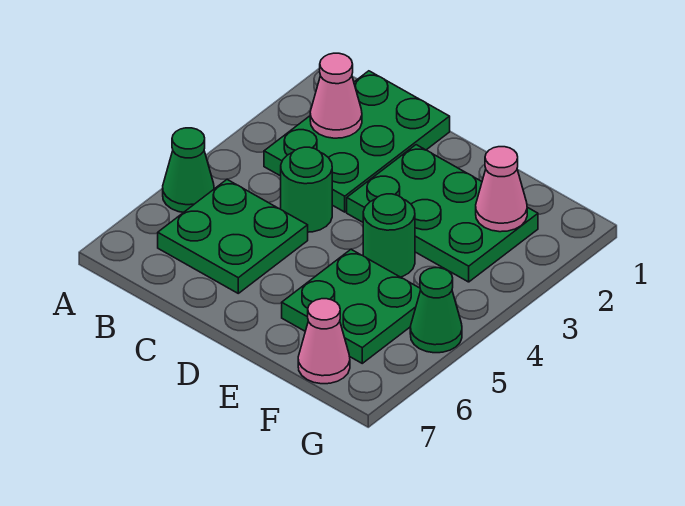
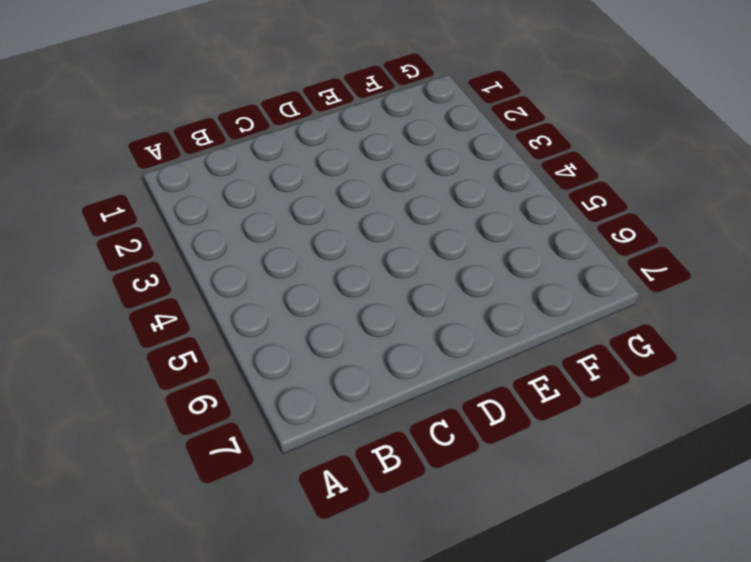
none -> green cone A5 level 1
none -> green plate B1:C3 level 1

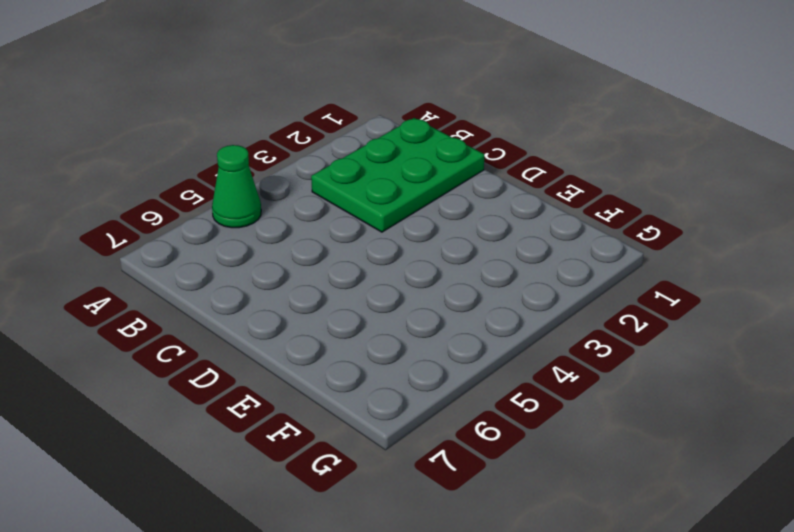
none -> green plate B5:C6 level 1
none -> green round brick C4 level 1

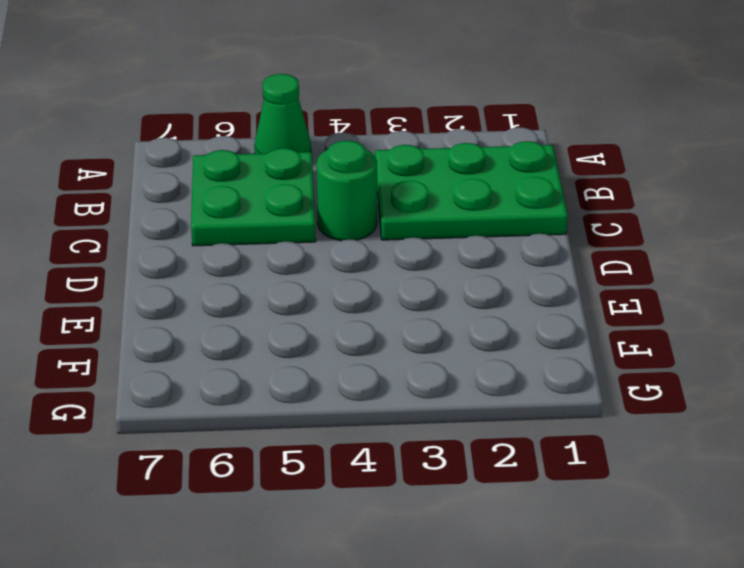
none -> green plate D2:F3 level 1
none -> green round brick E4 level 1

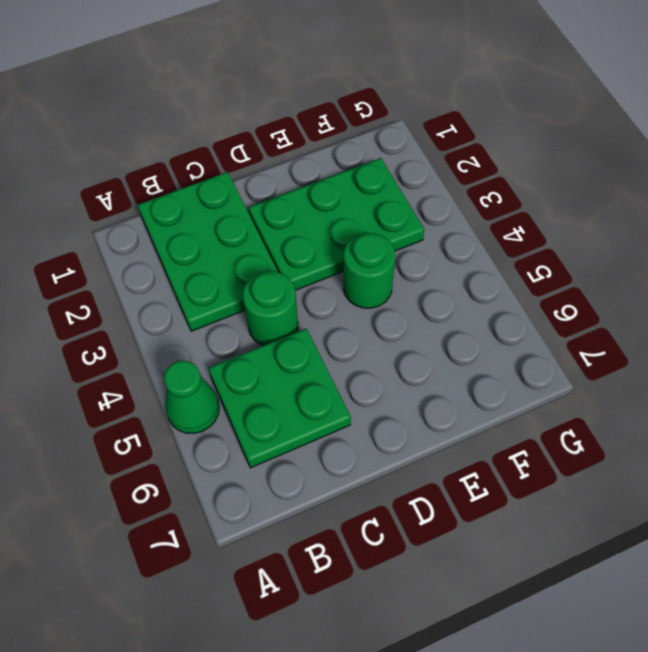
none -> green plate E5:F6 level 1
none -> pink cone F7 level 1

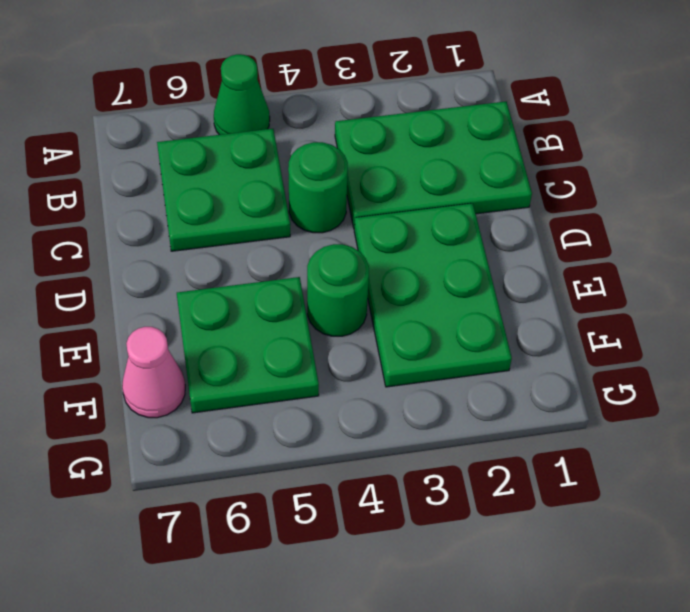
none -> green cone G5 level 1
none -> pink cone B2 level 2

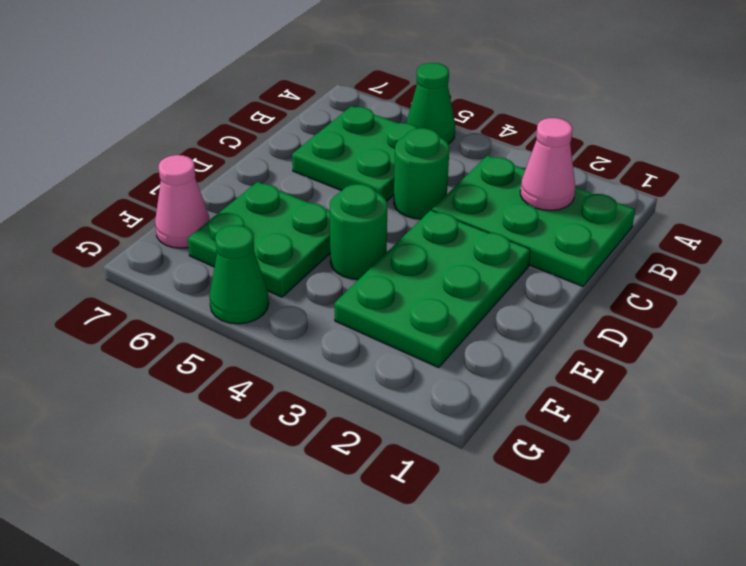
none -> pink cone F2 level 2

